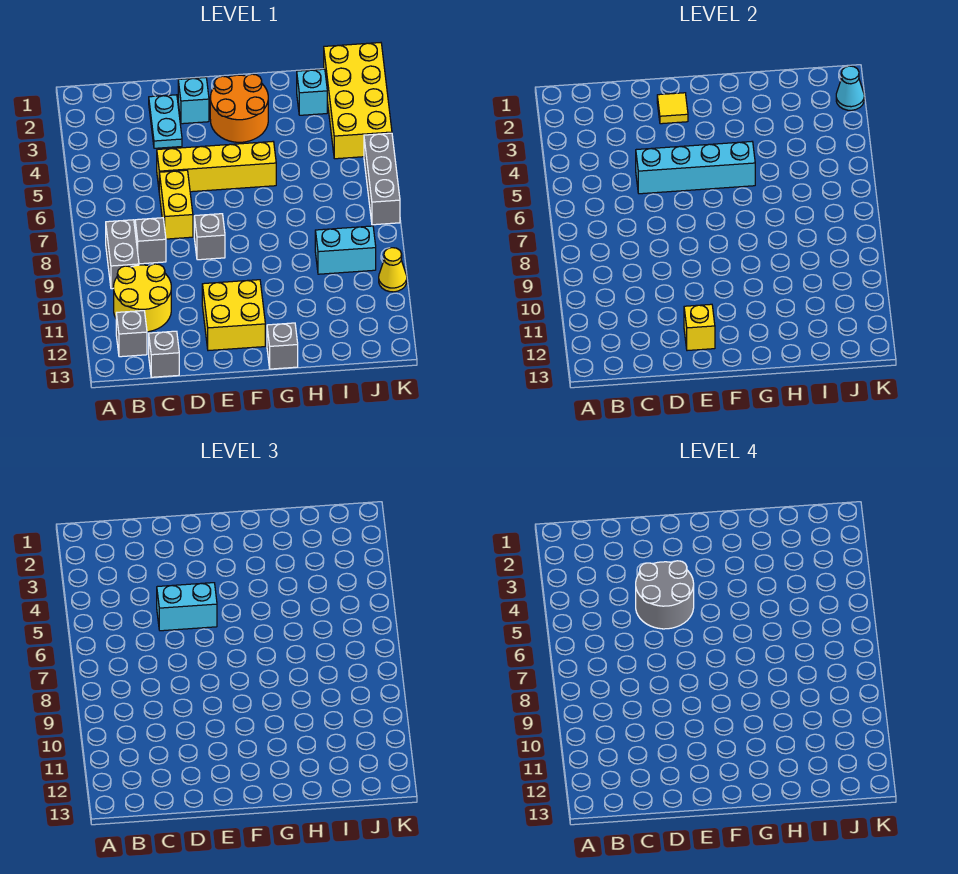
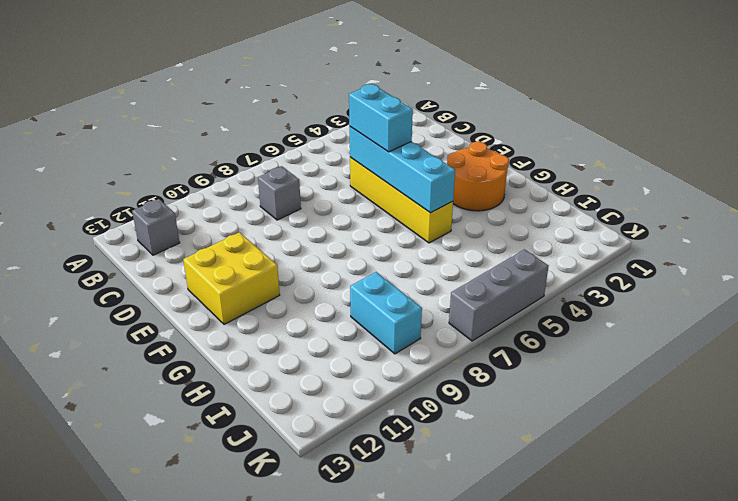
none -> grey brick B8:B9 level 1
none -> yellow round brick B10:C11 level 1
none -> grey brick C13 level 1

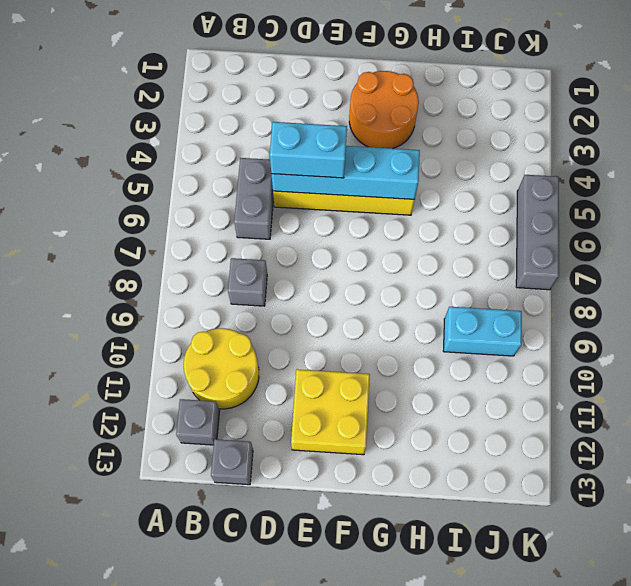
grey brick C5:C6 level 1 -> grey brick B8:B9 level 1
none -> cyan plate D2:D3 level 1
none -> yellow brick D6:D7 level 1
none -> cyan brick E2 level 1

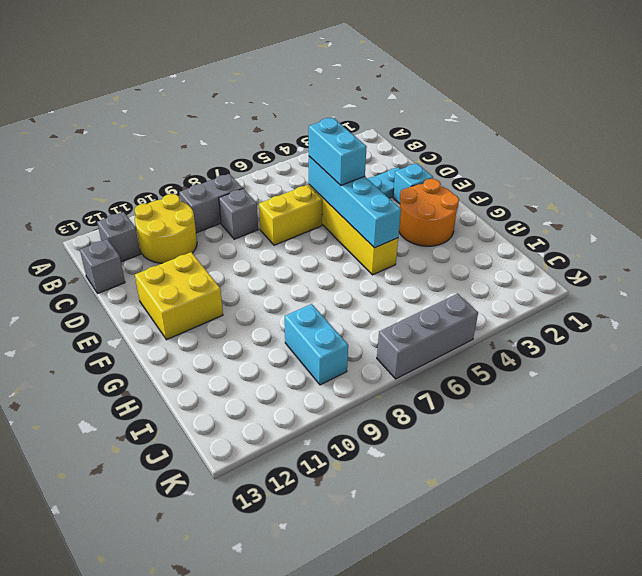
none -> grey brick E8 level 1
none -> grey brick G13 level 1
none -> cyan brick I2 level 1

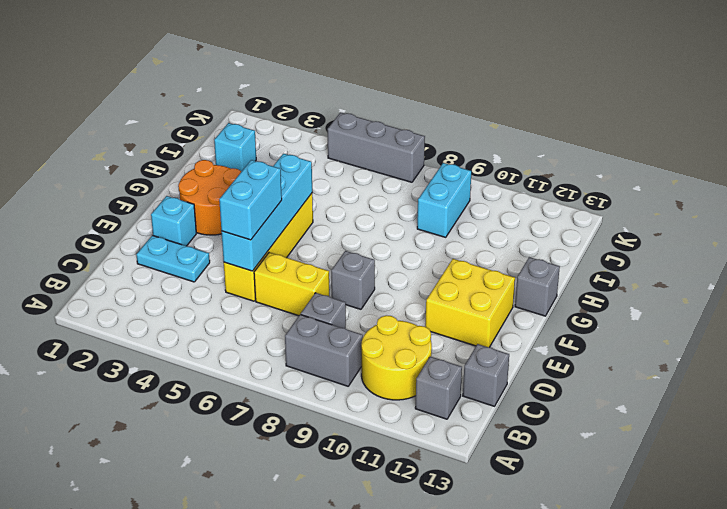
none -> yellow brick J1:K4 level 1
none -> yellow cone K10 level 1
none -> yellow tile E2 level 2

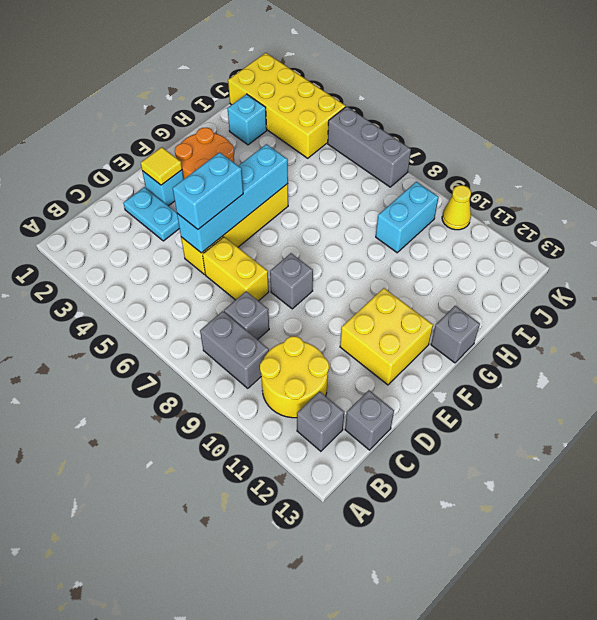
none -> yellow brick E12 level 2
none -> cyan cone K2 level 2
none -> grey round brick D4:E5 level 4

